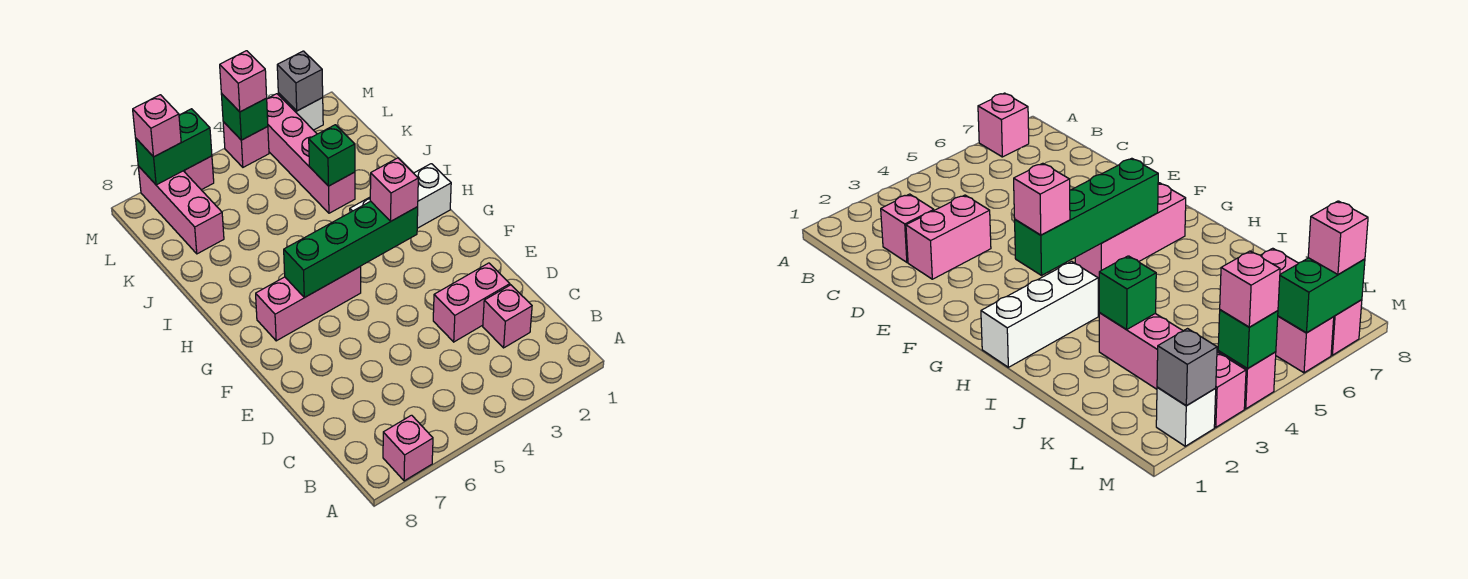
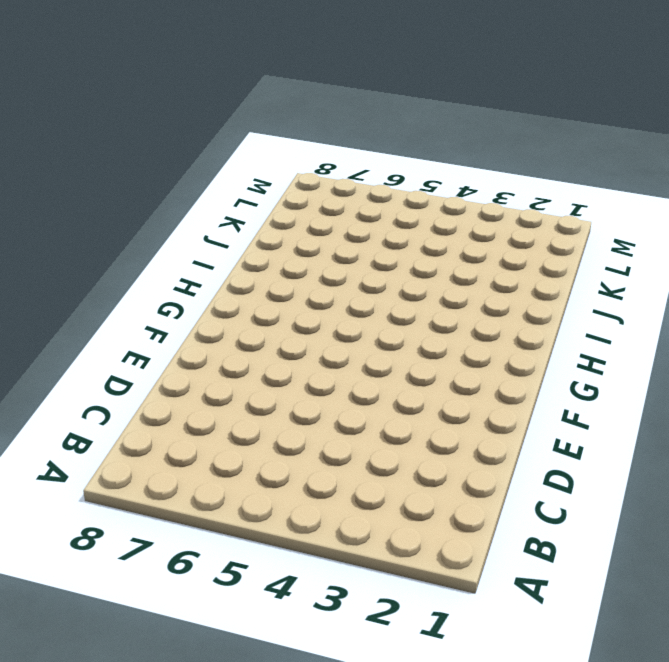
none -> pink brick A7 level 1
none -> pink brick C2 level 1
none -> pink brick D2:D3 level 1

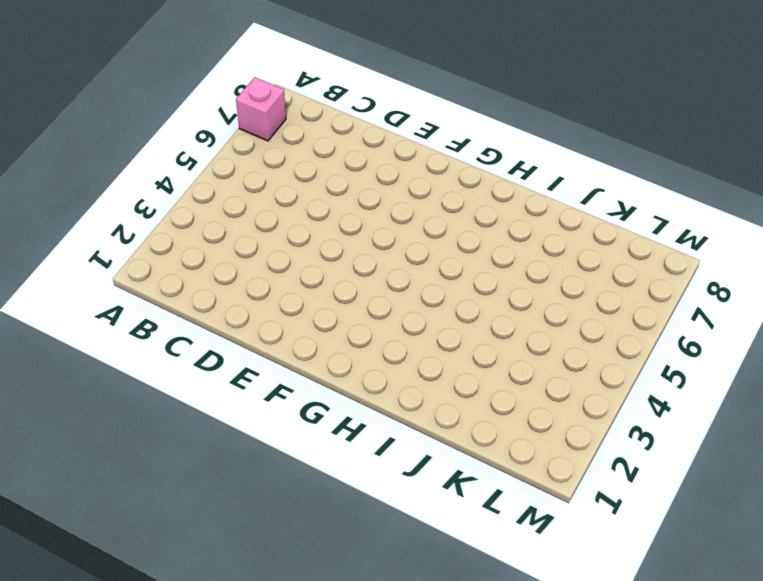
none -> pink brick C2 level 1
none -> pink brick D2:D3 level 1
none -> pink brick G5:G7 level 1

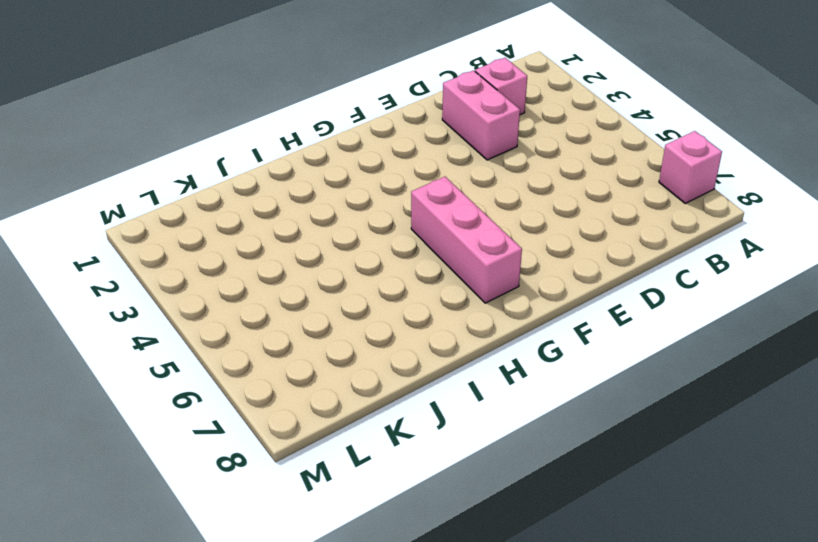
none -> white brick H1:H3 level 1
none -> pink brick J3:M3 level 1
none -> pink brick K7:M7 level 1

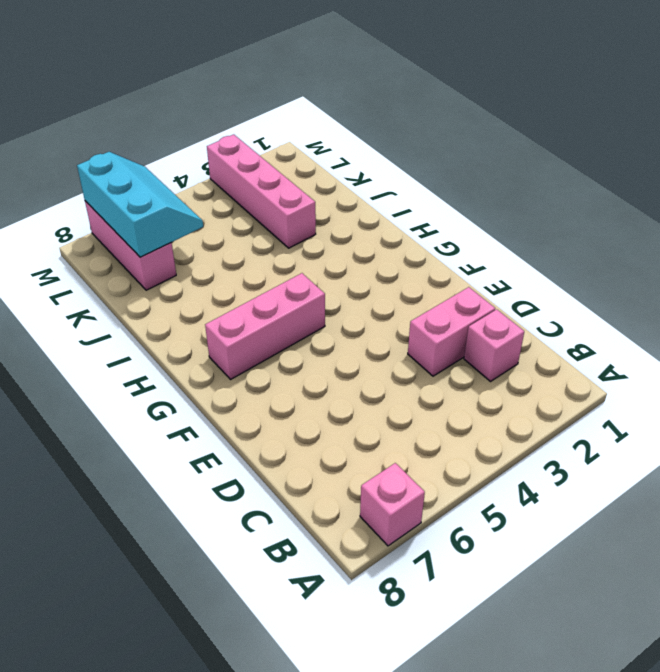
cyan slope K6:M7 level 2 top 7 -> green brick M6:M7 level 2
none -> white brick H1:H3 level 1
none -> white brick M2 level 1
none -> pink brick M4 level 1

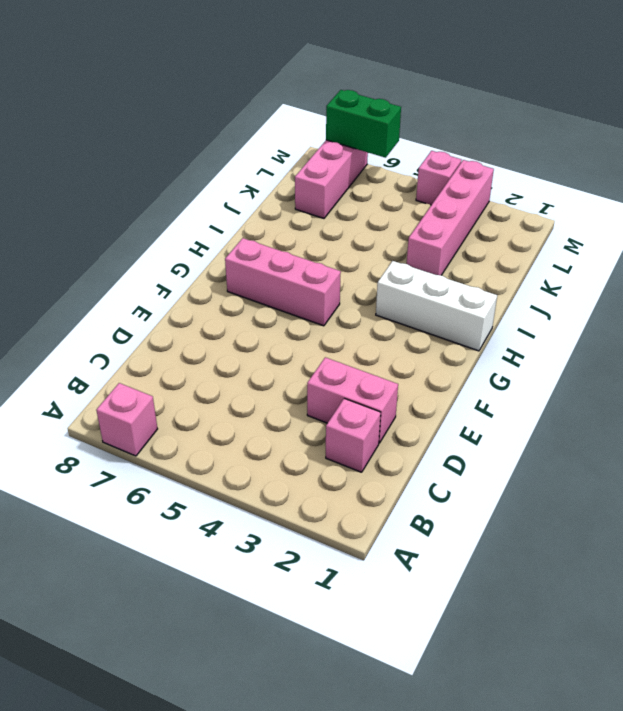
none -> white brick M2 level 1
none -> pink brick M6 level 1
none -> green brick G3:G6 level 2

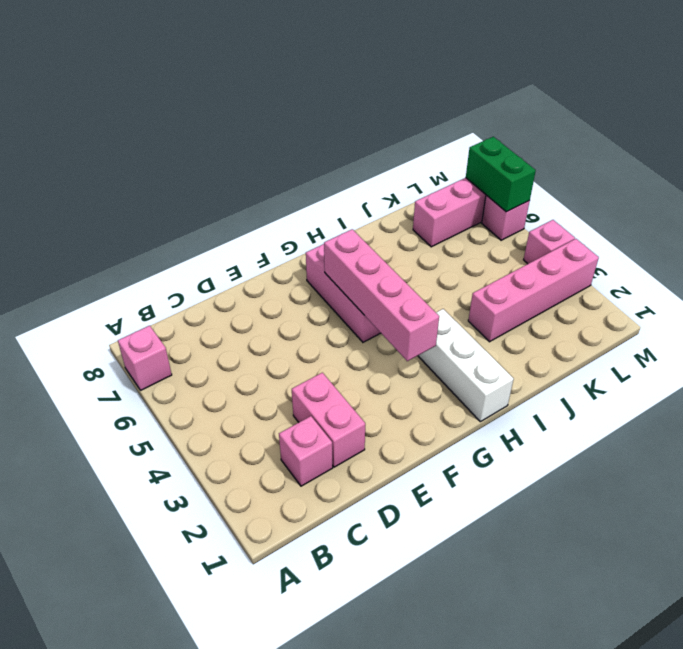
pink brick G3:G6 level 2 -> green brick G3:G6 level 2
none -> white brick M2 level 1
none -> green brick J3 level 2
none -> grey brick M2 level 2

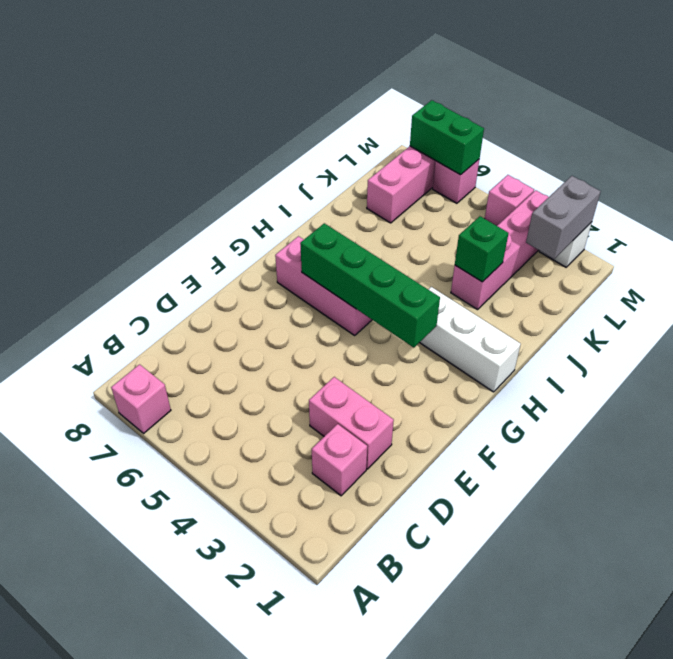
grey brick L2:M2 level 2 -> grey brick M2 level 2
none -> green brick M4 level 2
none -> pink brick G3 level 3
none -> pink brick M4 level 3

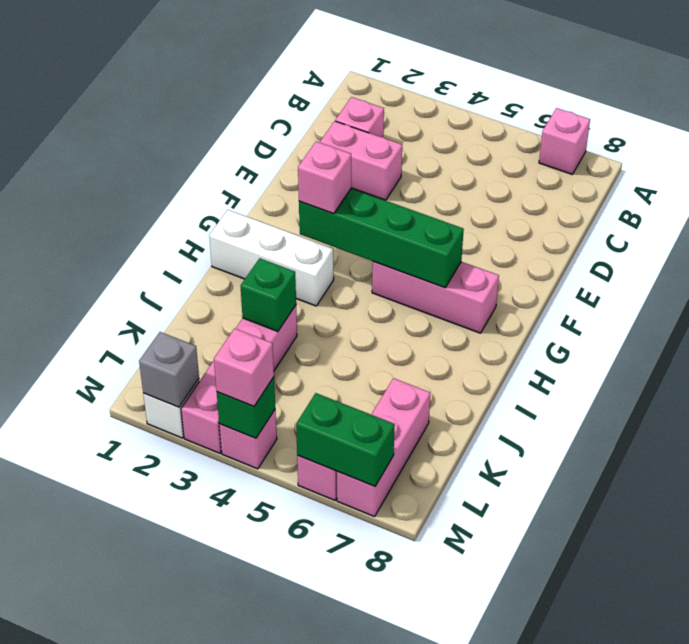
none -> pink brick M7 level 3

